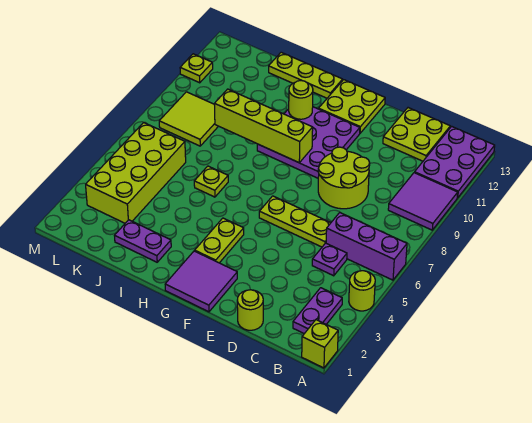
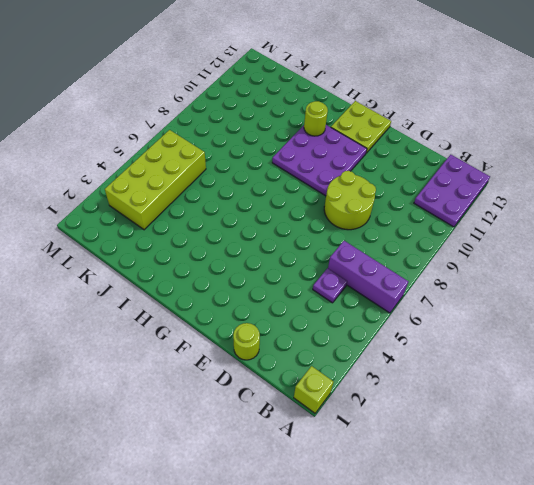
none -> lime round brick A4 level 1
none -> purple tile A9:B10 level 1
none -> purple plate B2:B3 level 1

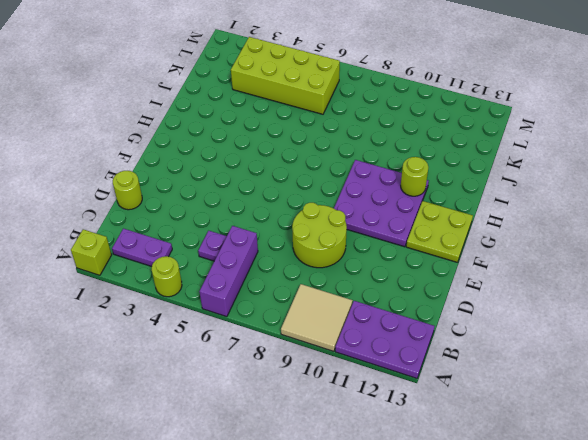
tan tile A9:B10 level 1 -> purple tile A9:B10 level 1
none -> lime plate C12:D13 level 1
none -> lime plate D6:F6 level 1
none -> purple tile F1:G2 level 1

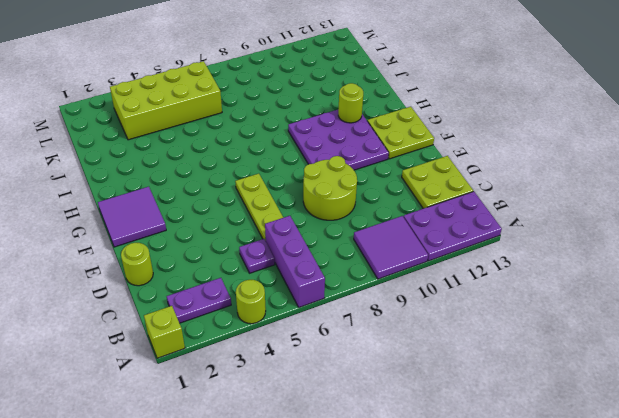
none -> lime plate G3:G4 level 1
none -> lime plate H13:J13 level 1
none -> purple plate I2:J2 level 1

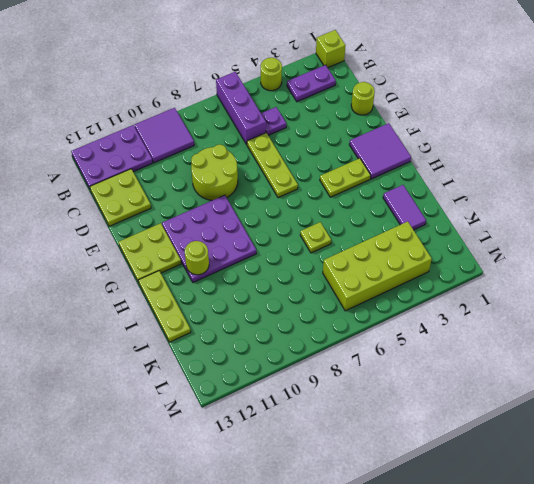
purple tile I2:J2 level 1 -> purple plate I2:J2 level 1
none -> lime tile K8:L9 level 1
none -> lime plate M11 level 1
none -> lime brick G9:J9 level 2

